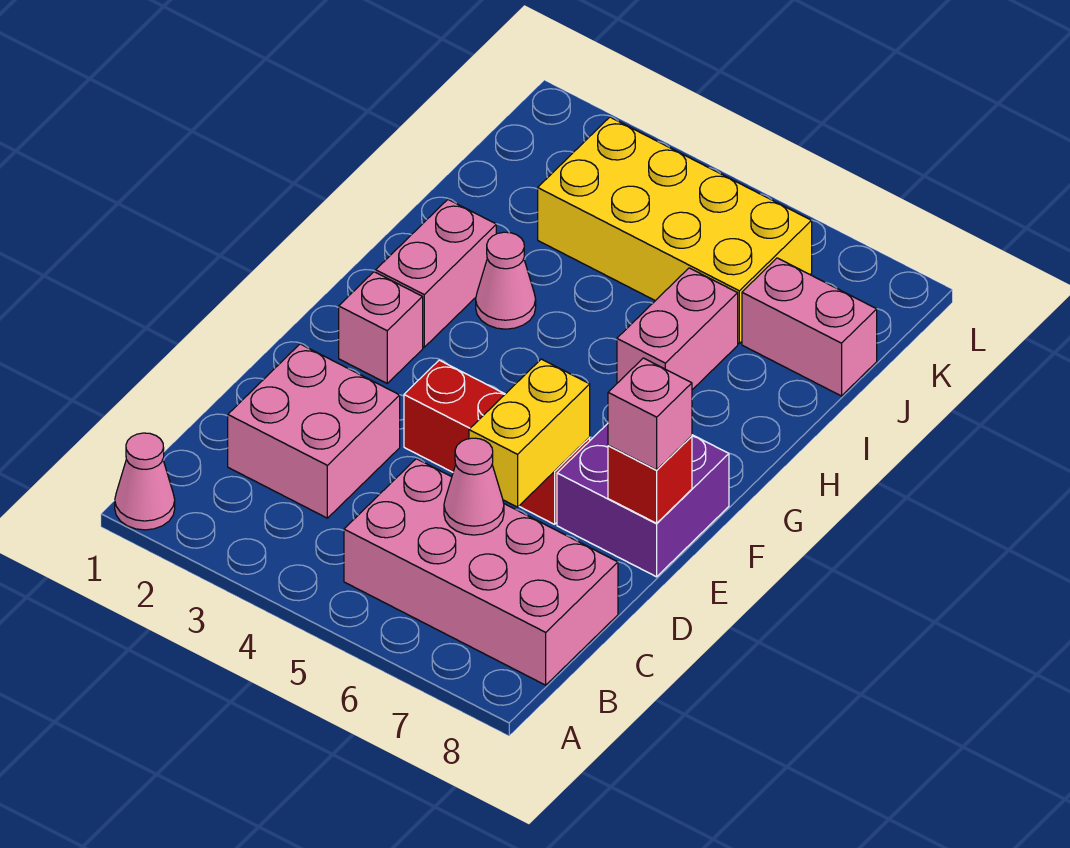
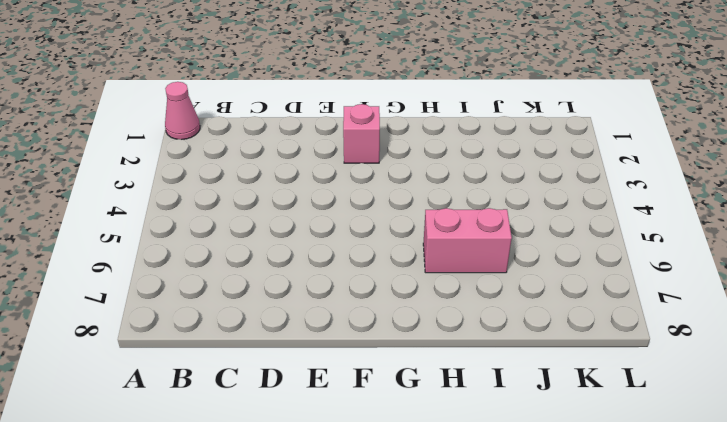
none -> pink brick B5:C8 level 1
none -> pink brick C2:D3 level 1
none -> red brick E4:E6 level 1

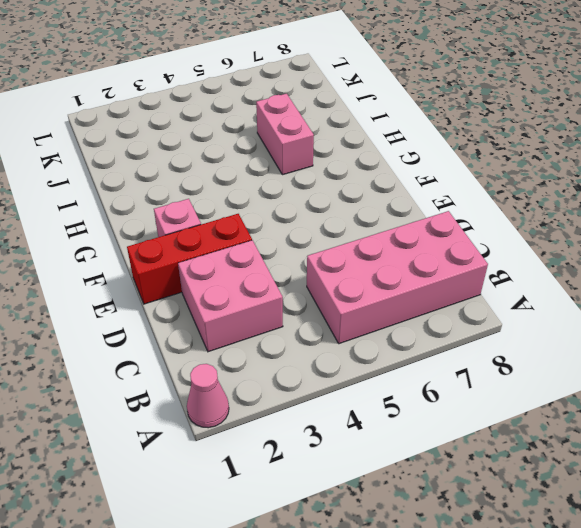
red brick E1:E3 level 1 -> red brick E4:E6 level 1
none -> purple brick E7:F8 level 1
none -> pink brick G2:H2 level 1
none -> pink cone H3 level 1

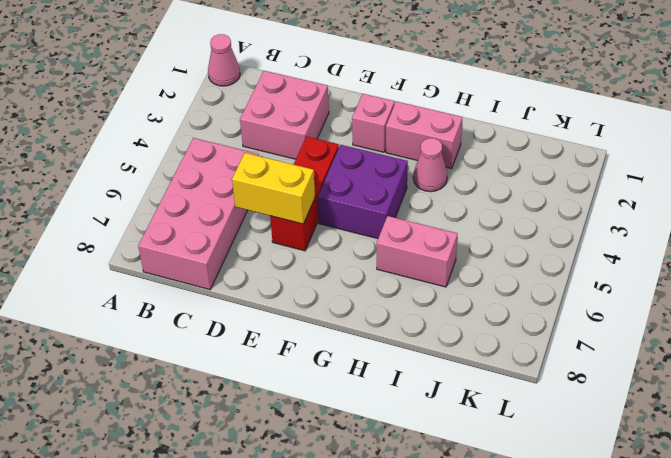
purple brick F4:G5 level 1 -> purple brick E7:F8 level 1
none -> yellow brick J3:K6 level 1
none -> pink brick J7:J8 level 1
none -> pink cone C6 level 2

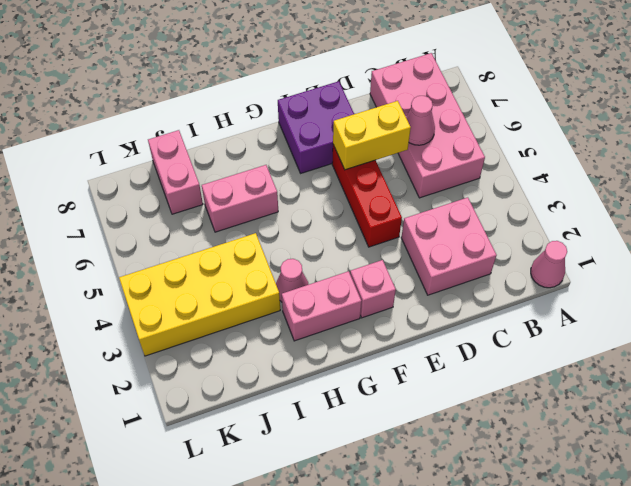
yellow brick I3:L4 level 1 -> yellow brick J3:K6 level 1
none -> red brick E8 level 2
none -> pink brick E8 level 3

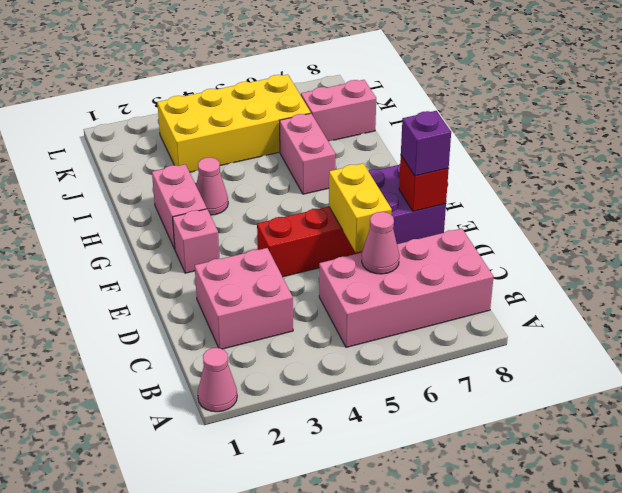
purple brick E8 level 3 -> pink brick E8 level 3

